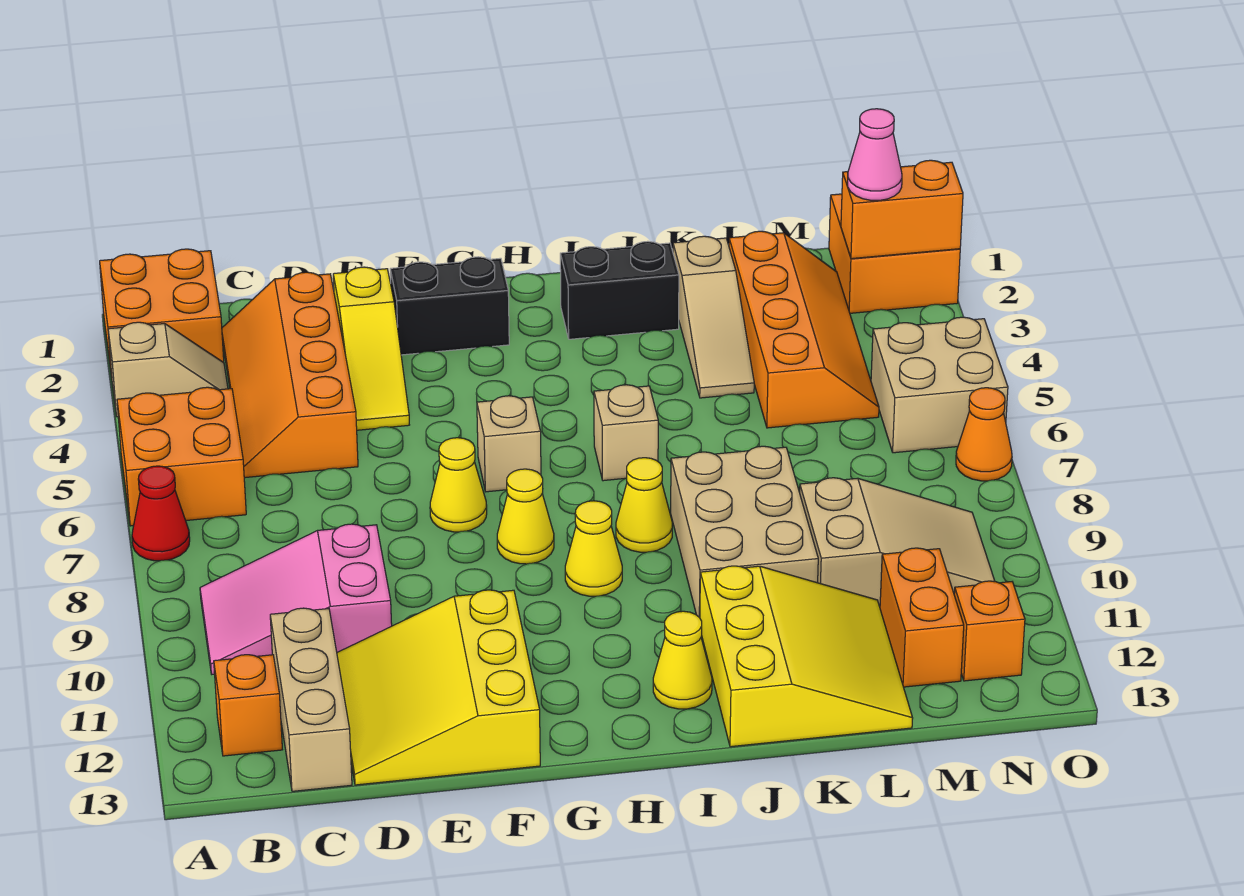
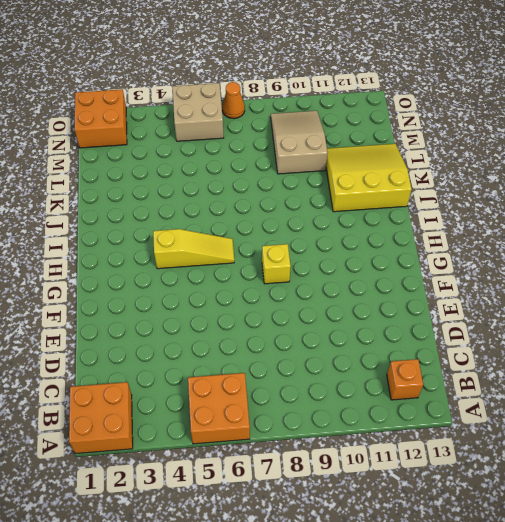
yellow brick G8 level 1 -> yellow cone G8 level 1
yellow slope H4:H6 level 1 top 4 -> yellow slope E2:E4 level 1 top 2
none -> tan slope A3:B3 level 1 top A
none -> red cone A7 level 1
none -> pink slope B9:D10 level 1 top D
none -> orange slope C2:D5 level 1 top D

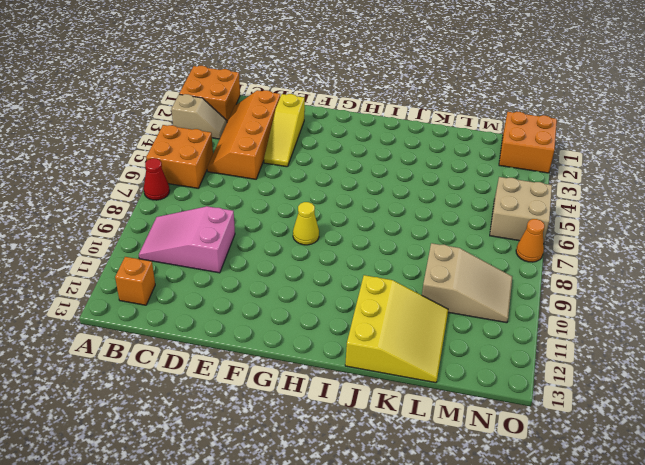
none -> tan brick C11:C13 level 1
none -> yellow slope D11:F13 level 1 top F
none -> black brick F2:G2 level 1
none -> yellow cone F7 level 1

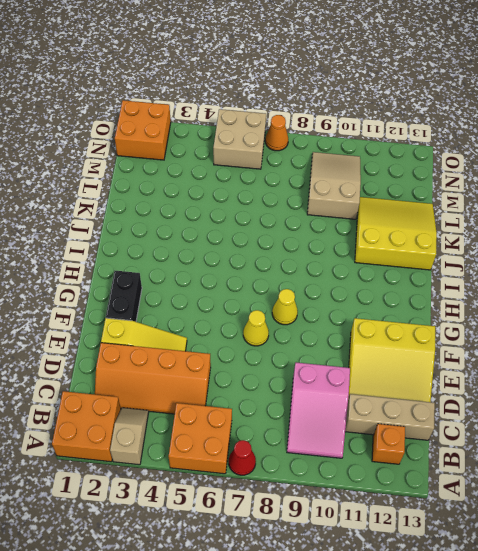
none -> tan brick G6 level 1
none -> yellow cone H9 level 1
none -> black brick I2:J2 level 1
none -> tan brick I6 level 1

